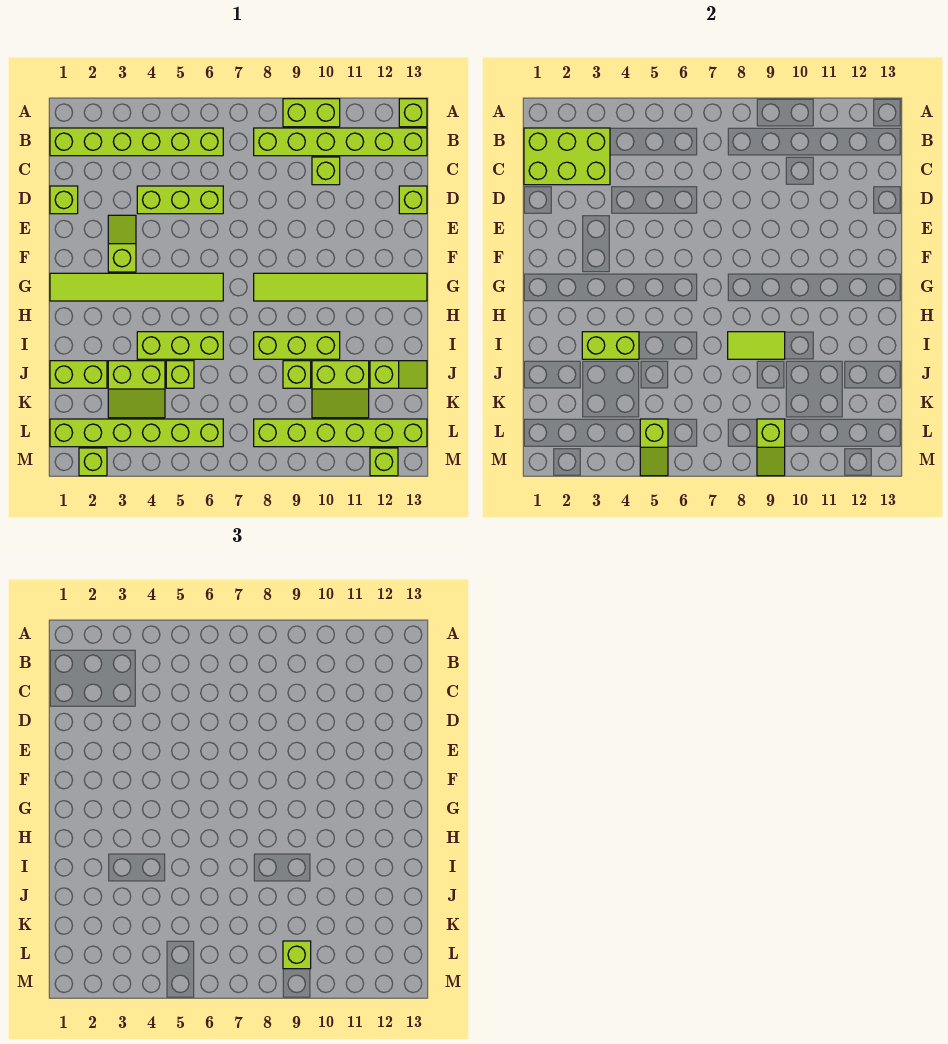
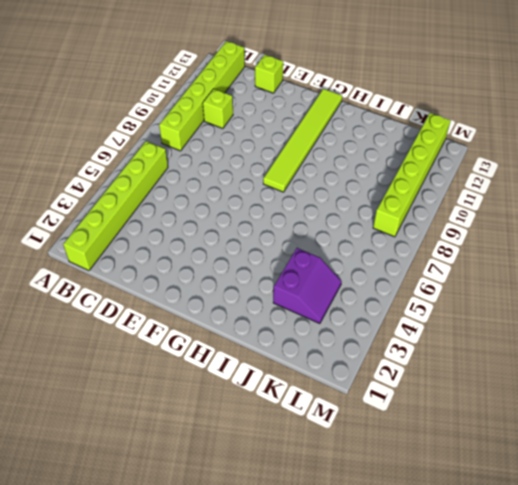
purple slope J3:K4 level 1 top J -> lime slope J3:K4 level 1 top J
none -> lime brick A9:A10 level 1
none -> lime brick A13 level 1
none -> lime brick D1 level 1

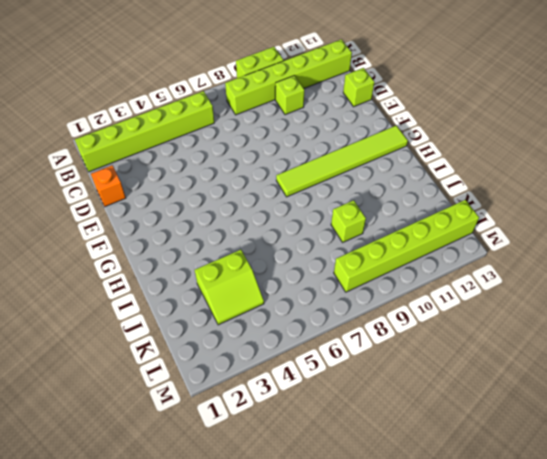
orange brick D1 level 1 -> lime brick D1 level 1
none -> lime brick A13 level 1
none -> lime brick D4:D6 level 1
none -> lime slope E3:F3 level 1 top F

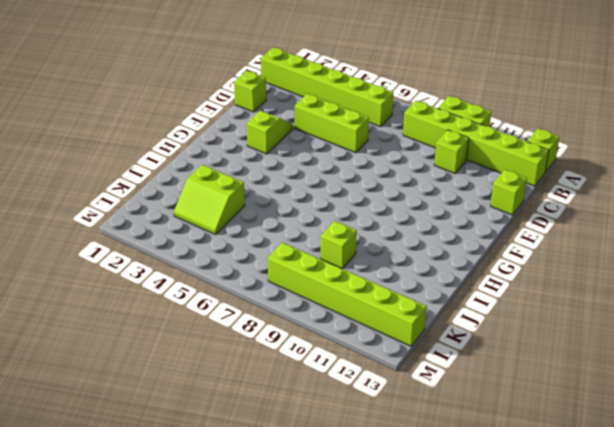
none -> lime tile G1:G6 level 1
none -> lime tile G8:G13 level 1
none -> lime brick I4:I6 level 1

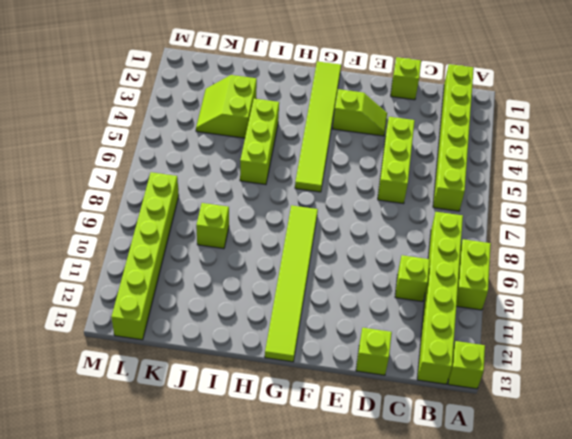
none -> lime brick I8:I10 level 1
none -> lime brick J1:J2 level 1
none -> lime brick J5 level 1

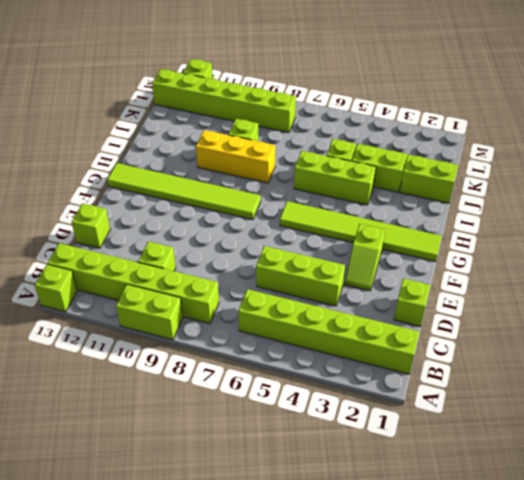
yellow brick I8:I10 level 1 -> lime brick I8:I10 level 1
none -> lime slope J10:K11 level 1 top J
none -> lime slope J12:J13 level 1 top 12
none -> lime brick L1:L6 level 1

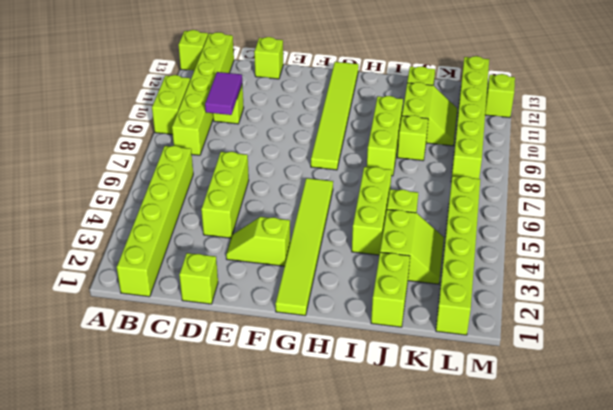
purple tile C9:C10 level 2 -> none
none -> lime brick M2 level 1
none -> lime brick B1:C3 level 2
none -> lime brick I3:I4 level 2

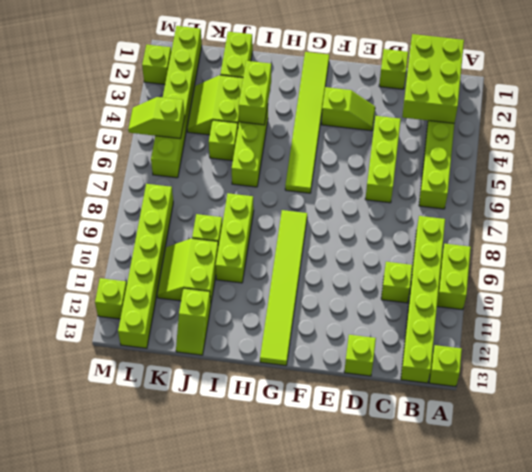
none -> lime tile I8:I9 level 2
none -> lime slope L9:M9 level 2 top L
none -> lime brick L9 level 3

